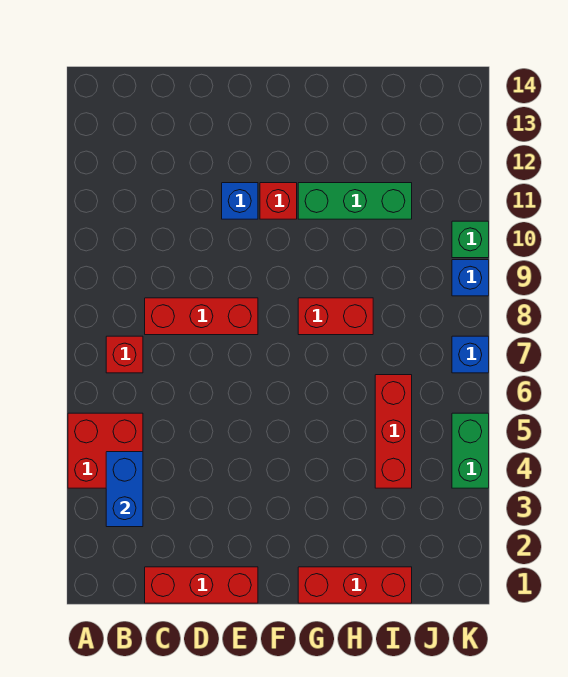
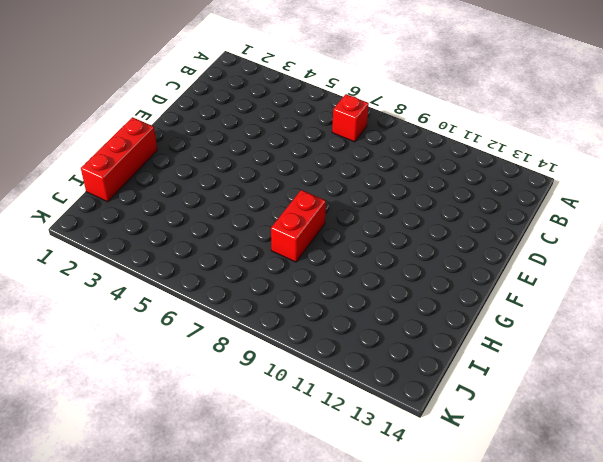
none -> red brick A4:B5 level 1
none -> red brick C1:E1 level 1
none -> red brick C8:E8 level 1

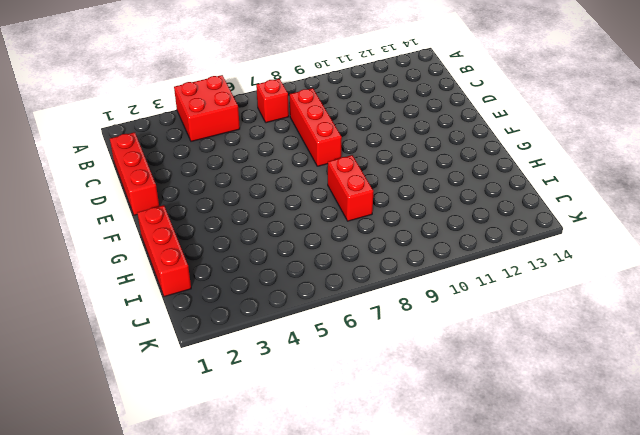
none -> blue brick E11 level 1
none -> red brick F11 level 1
none -> green brick G11:I11 level 1

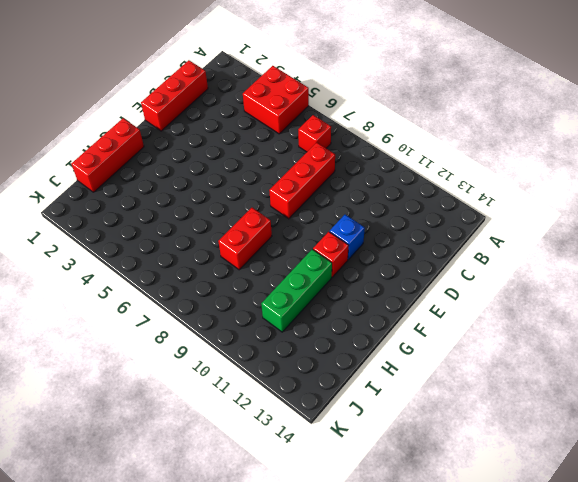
none -> red brick I4:I6 level 1
none -> green brick K4:K5 level 1
none -> blue brick K7 level 1

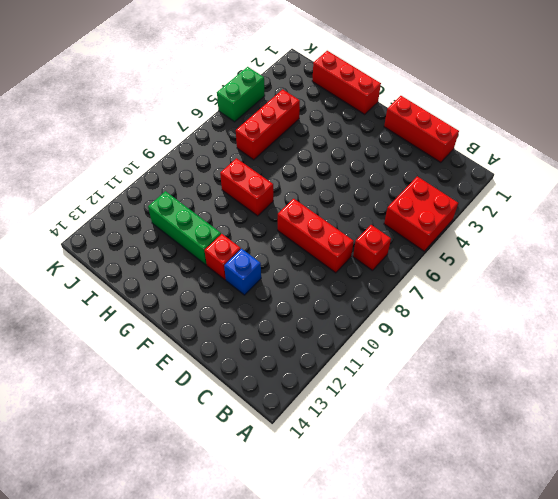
none -> blue brick K7 level 1
none -> blue brick K9 level 1
none -> green brick K10 level 1

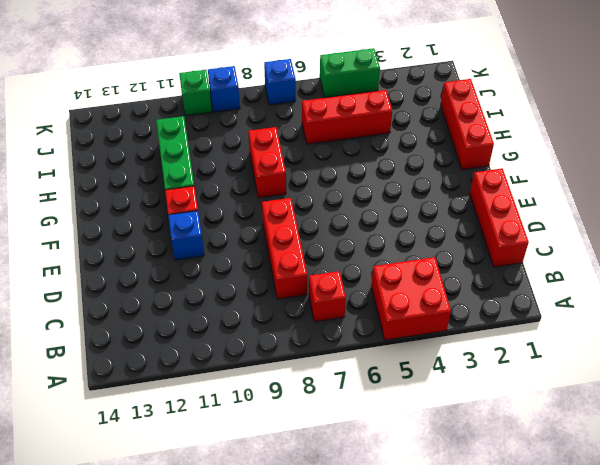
none -> blue brick B3:B4 level 2

